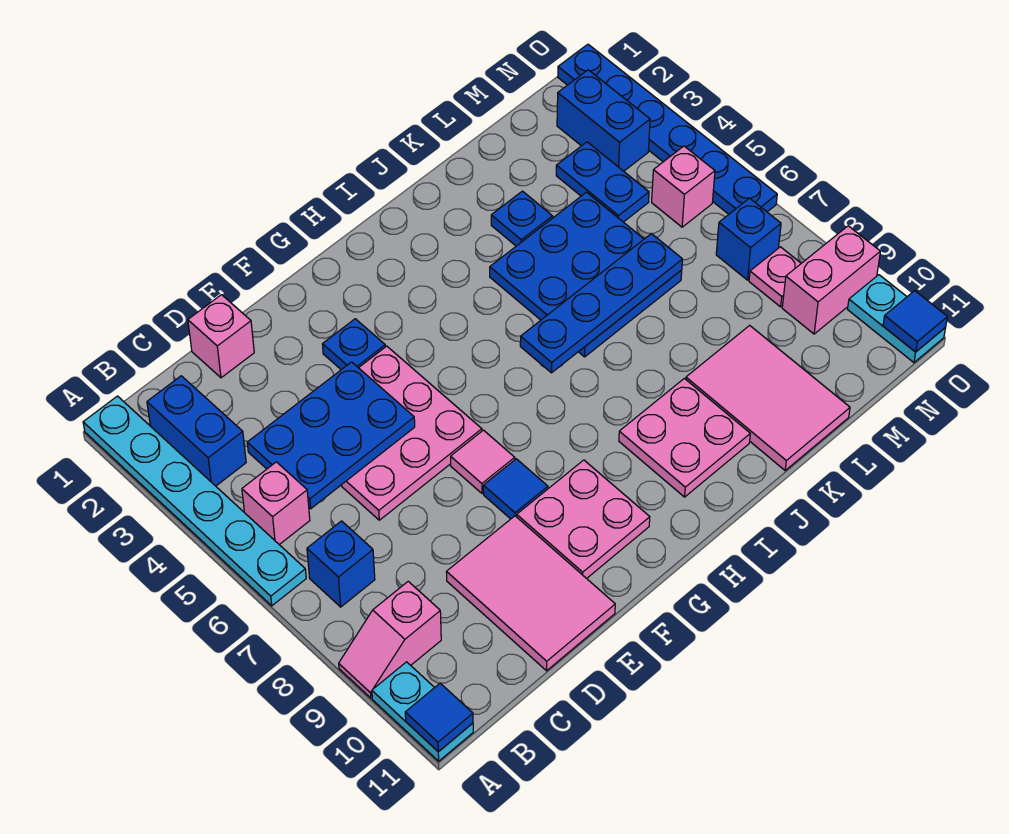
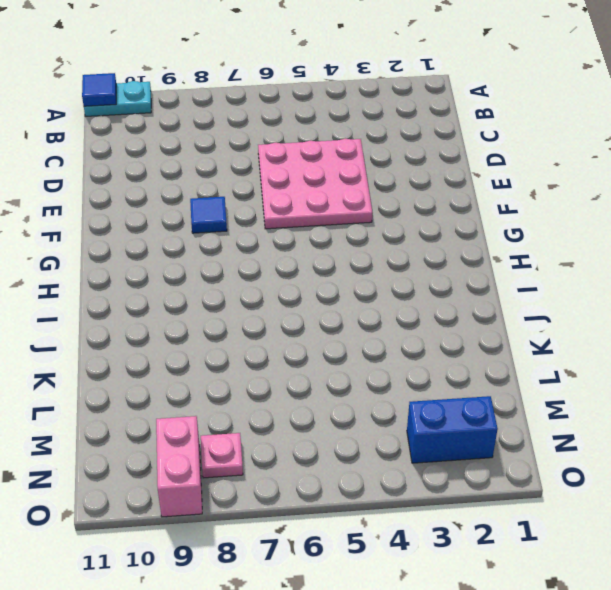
none -> cyan plate A1:A6 level 1
none -> pink slope A9:B9 level 1 top B
none -> blue brick B2:B3 level 1

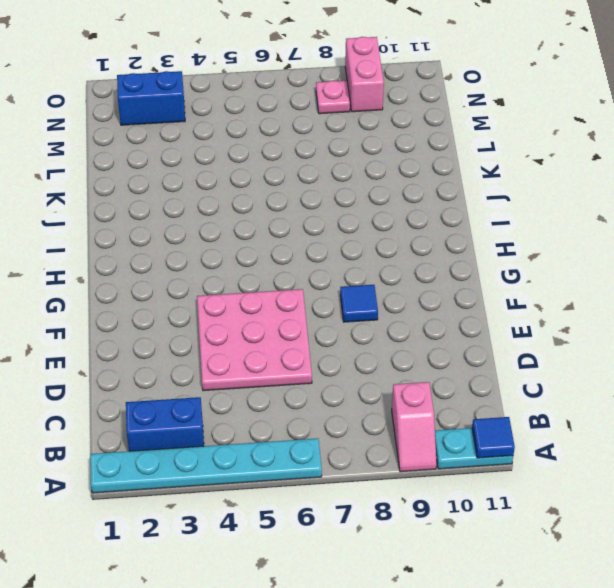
none -> pink brick B5 level 1
none -> blue brick B7 level 1
none -> pink brick D1 level 1

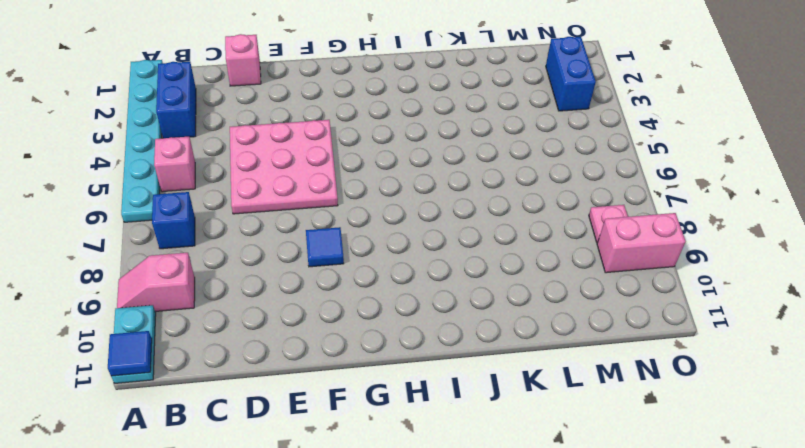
none -> pink tile D9:E11 level 1
none -> blue plate F3 level 1
none -> pink tile F7 level 1

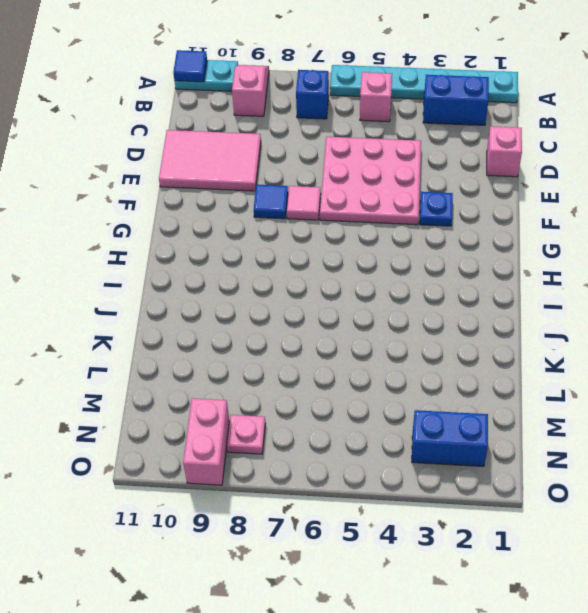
none -> pink plate F9:G10 level 1
none -> pink plate I9:J10 level 1
none -> blue plate J4:L6 level 1

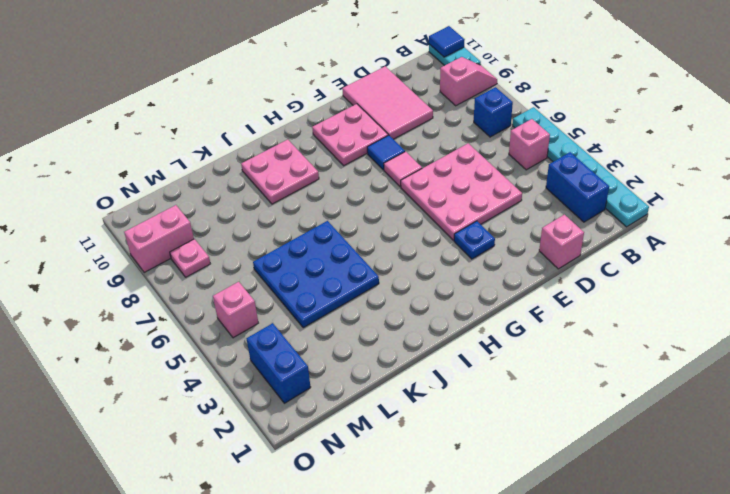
none -> blue plate K3 level 1
none -> pink tile K9:L11 level 1
none -> blue plate M3:M4 level 1

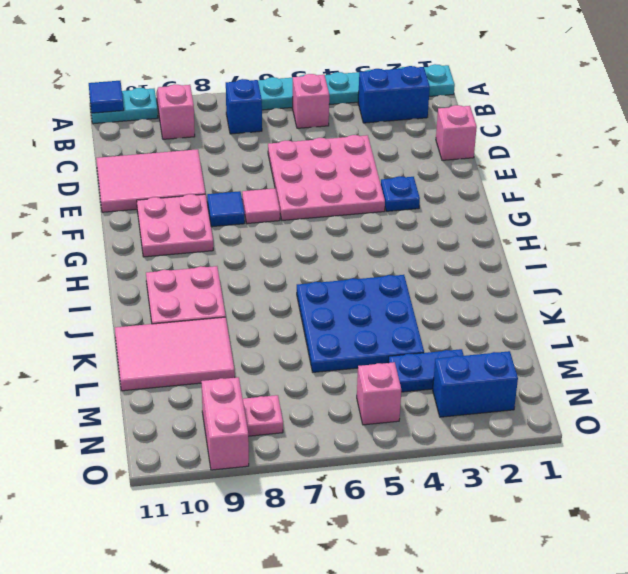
none -> blue plate K3 level 1
none -> blue brick N7 level 1
none -> blue plate O1:O6 level 1

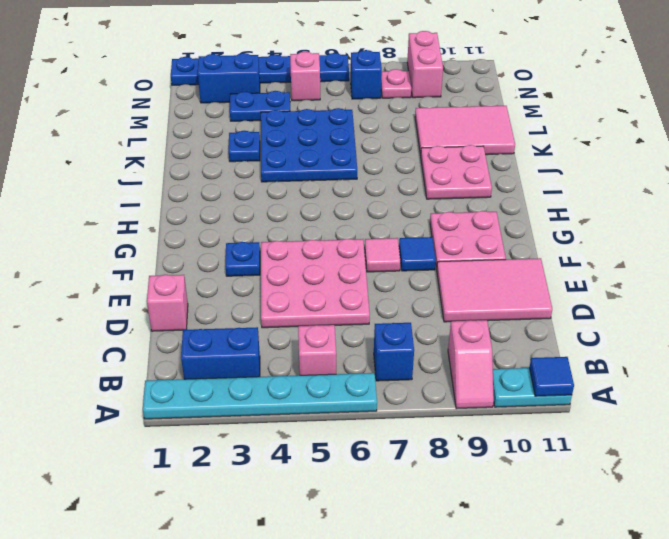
none -> cyan plate O10:O11 level 1
none -> blue plate C4:E5 level 2
none -> blue plate I6:L6 level 2

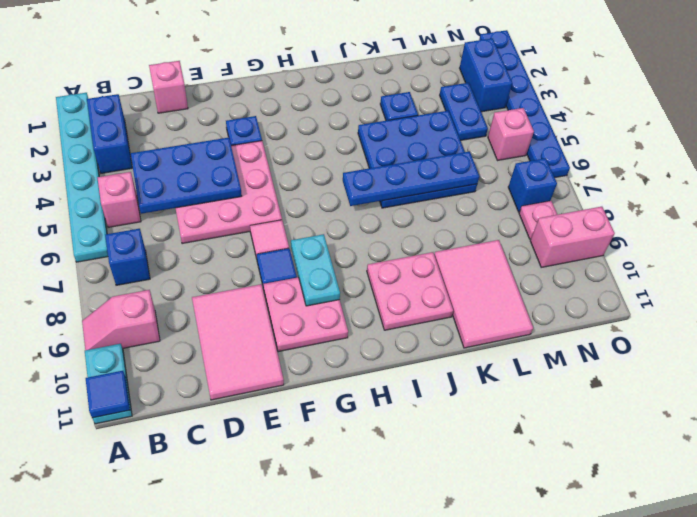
cyan plate G8:G9 level 2 -> cyan plate O10:O11 level 1
none -> blue tile O11 level 2

